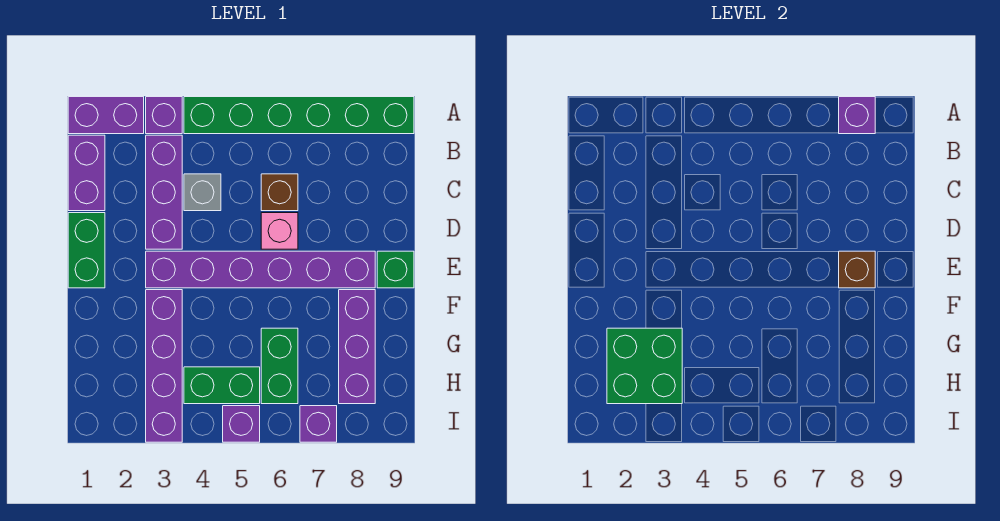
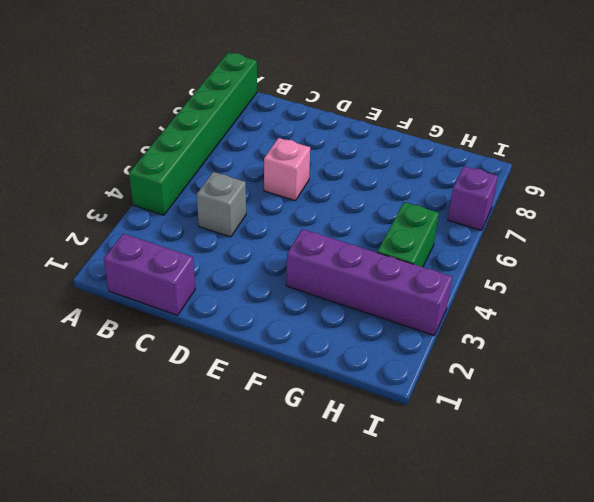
none -> purple brick A1:A2 level 1
none -> purple brick A3 level 1
none -> purple brick B3:D3 level 1

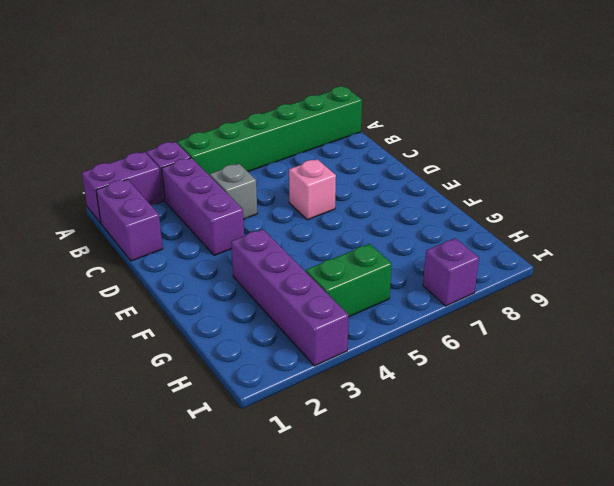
none -> brown brick C6 level 1
none -> green brick D1:E1 level 1
none -> purple brick E3:E8 level 1

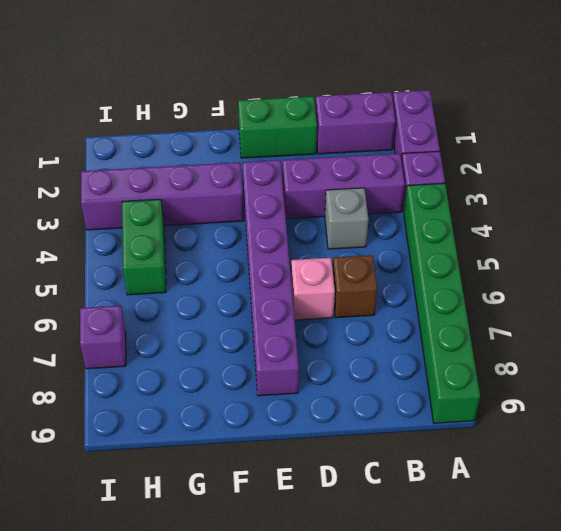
none -> green brick E9 level 1
none -> purple brick F8:H8 level 1
none -> green brick G6:H6 level 1

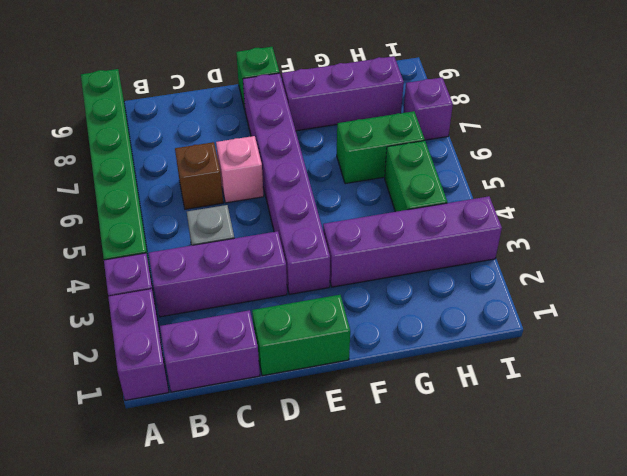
none -> purple brick I5 level 1
none -> purple brick A8 level 2
none -> brown brick E8 level 2

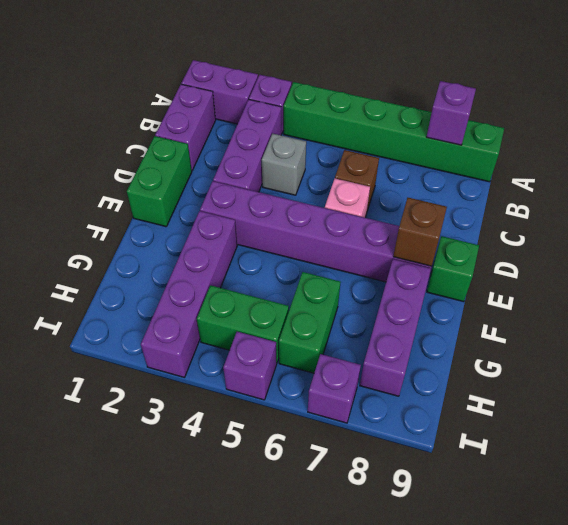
none -> green brick G2:H3 level 2

